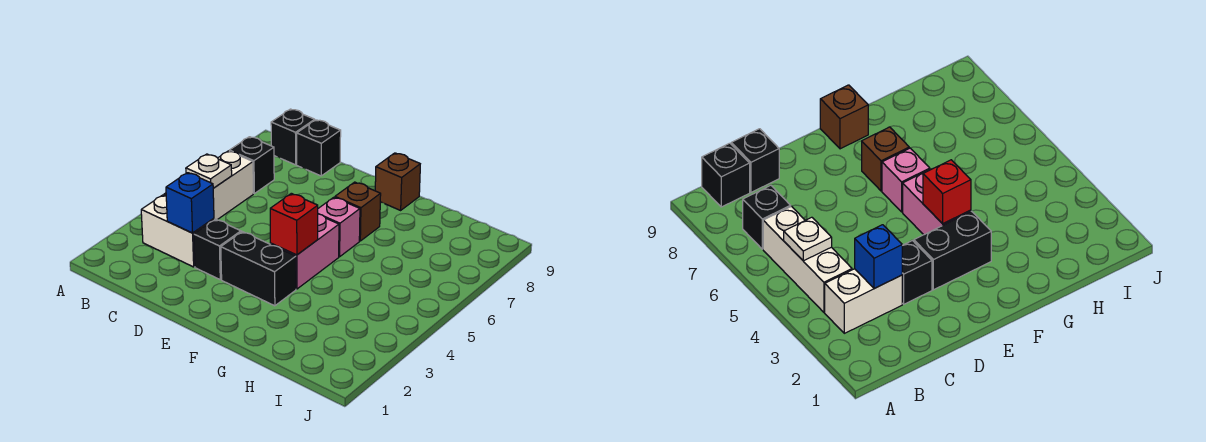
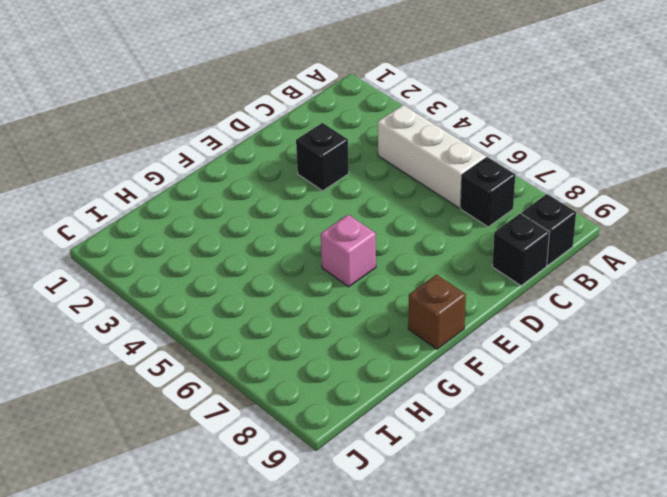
none -> white brick B3:C3 level 1
none -> black brick E3:F3 level 1
none -> pink brick F4:F5 level 1

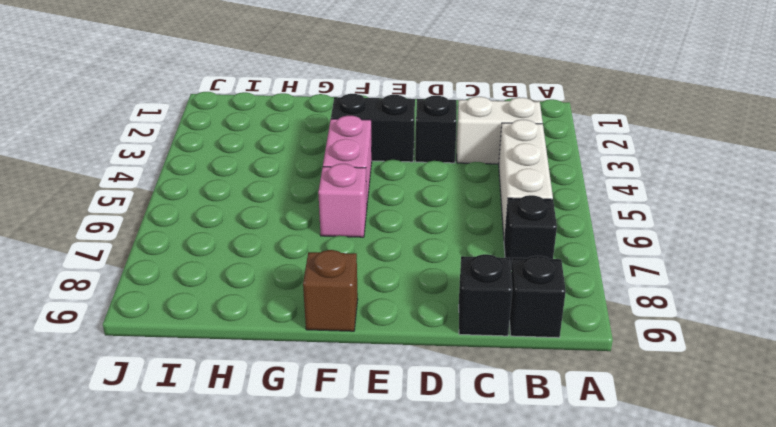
none -> brown brick F7 level 1
none -> white plate B5 level 2
none -> blue brick C3 level 2

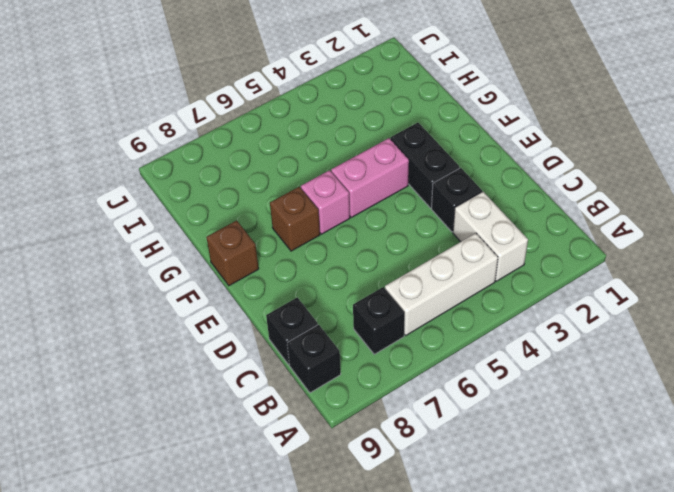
none -> white plate B5 level 2
none -> blue brick C3 level 2
none -> red brick F4 level 2

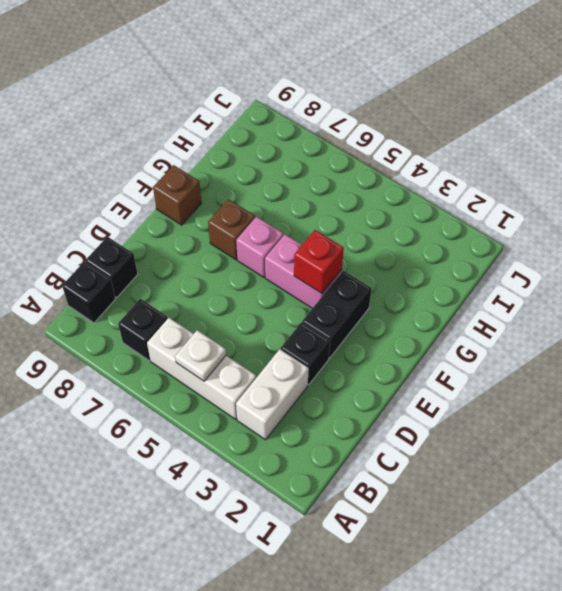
none -> blue brick C3 level 2

